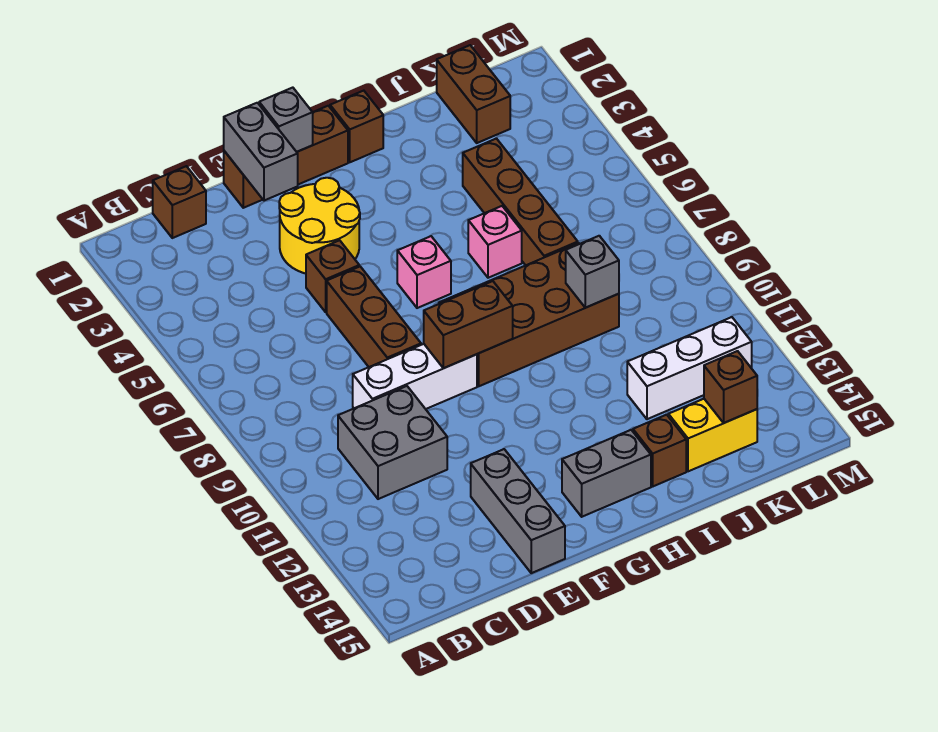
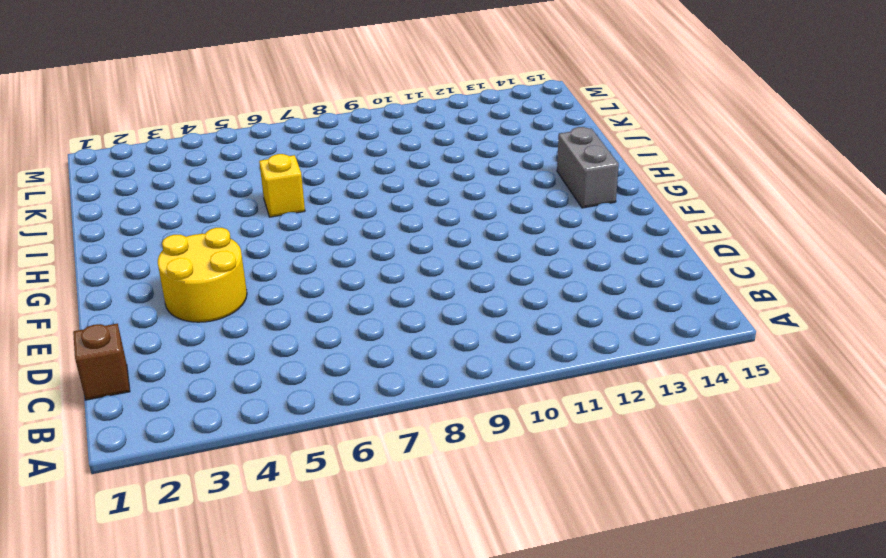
yellow brick I6 level 1 -> pink brick I6 level 1
none -> grey brick C10:D11 level 1
none -> white brick D9:F9 level 1
none -> brown brick E1:G1 level 1

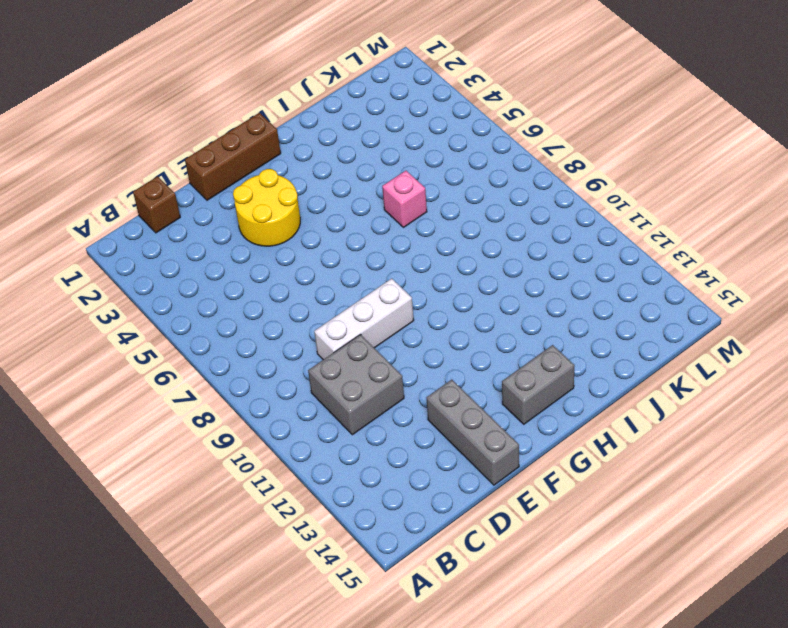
none -> brown brick E5 level 1
none -> brown brick E6:E8 level 1
none -> pink brick G6 level 1

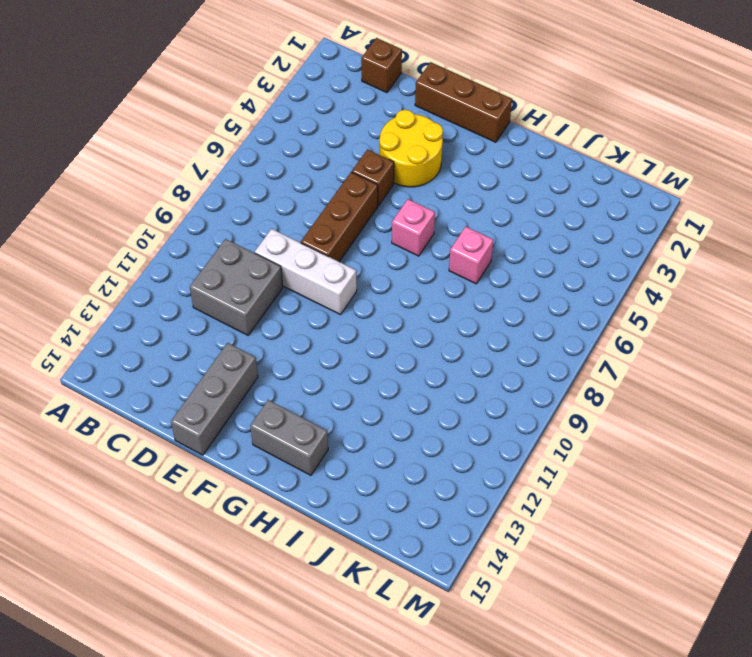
none -> brown brick G8:J9 level 1
none -> brown brick H1 level 1
none -> brown brick I14 level 1

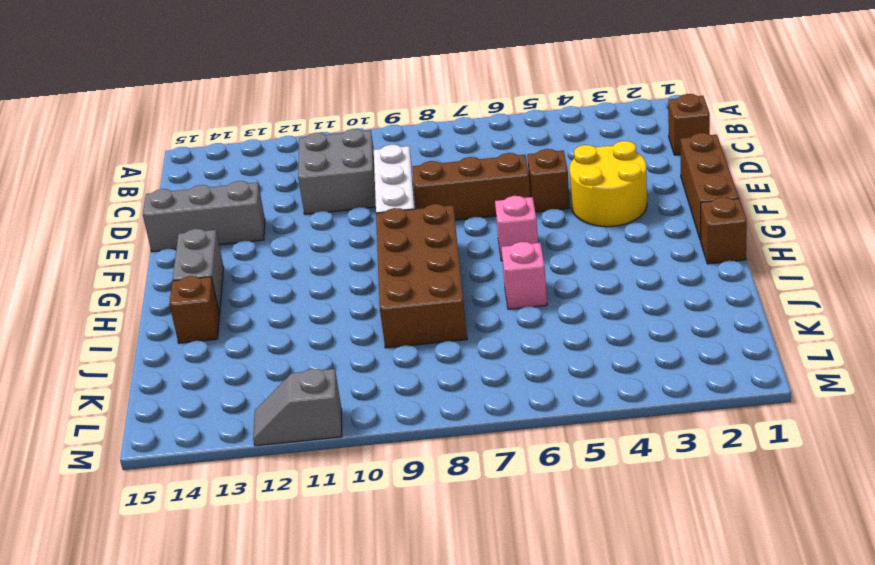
grey slope M11:M12 level 1 top 11 -> none
none -> brown brick J4:J7 level 1
none -> white brick J12:L12 level 1
none -> yellow brick J14:K14 level 1

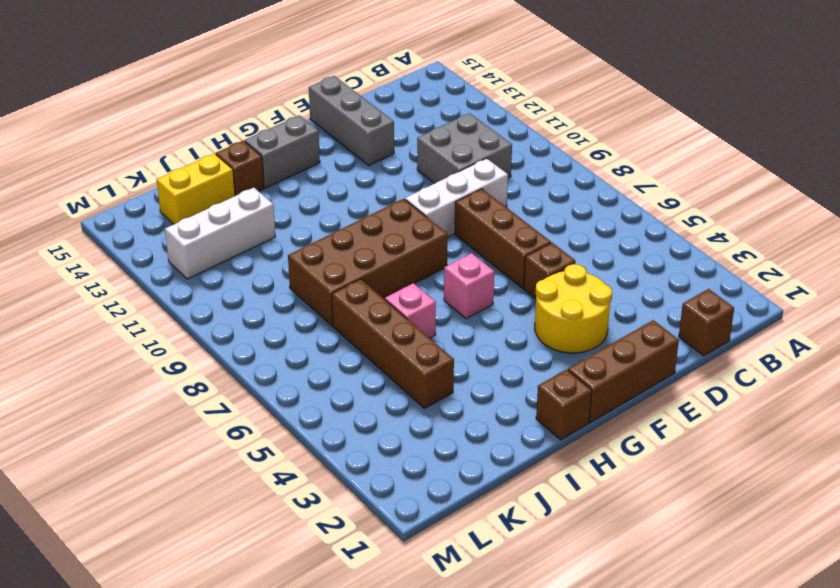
none -> brown brick K1:K2 level 1
none -> grey brick E1:E2 level 2
none -> grey brick F1 level 2

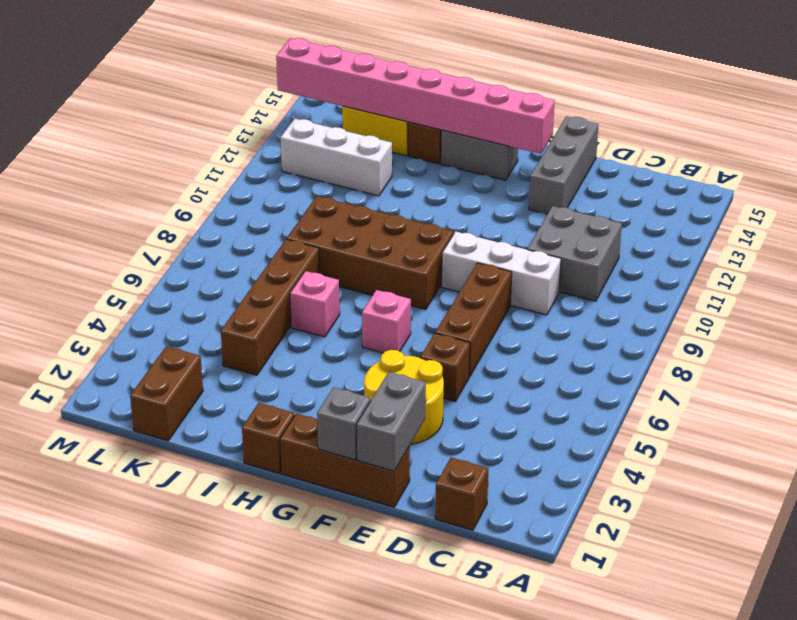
pink brick F14:M14 level 2 -> brown brick K14 level 2
none -> brown brick F9:G9 level 2
none -> grey brick J9 level 2

